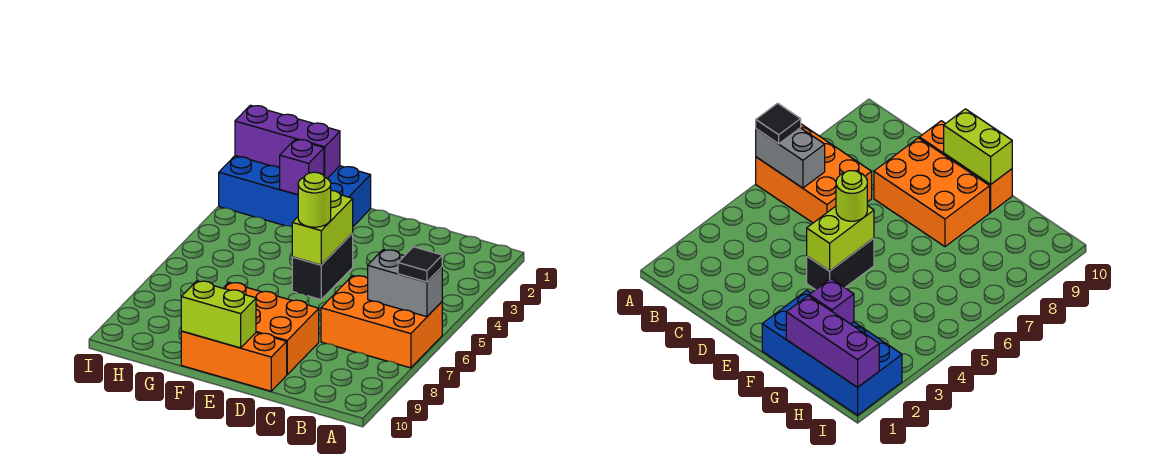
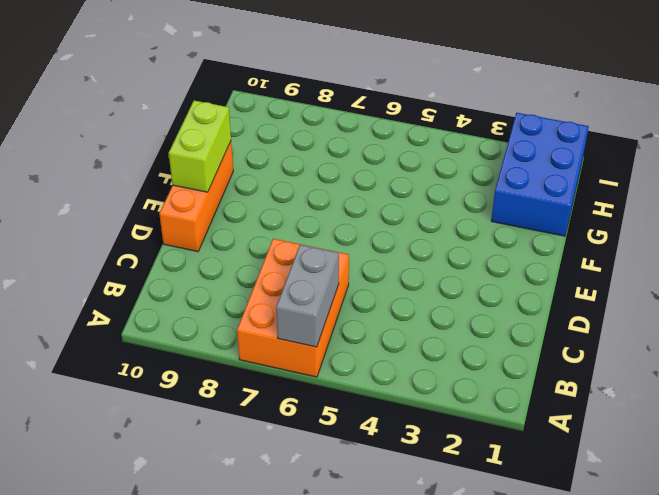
blue brick G1:I2 level 1 -> blue brick F1:I2 level 1
none -> orange brick D8:F9 level 1
none -> black brick E4:E5 level 1
none -> lime brick E4:E5 level 2

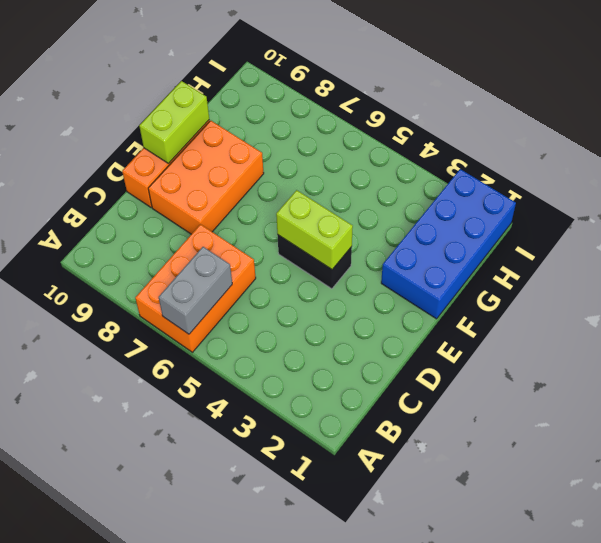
none -> purple brick G1:I1 level 2
none -> purple brick G2 level 2
none -> black tile A6 level 3

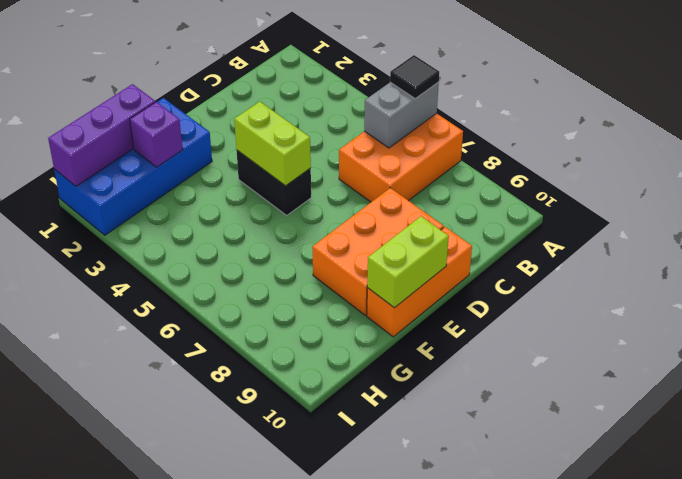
none -> lime round brick E5 level 3

